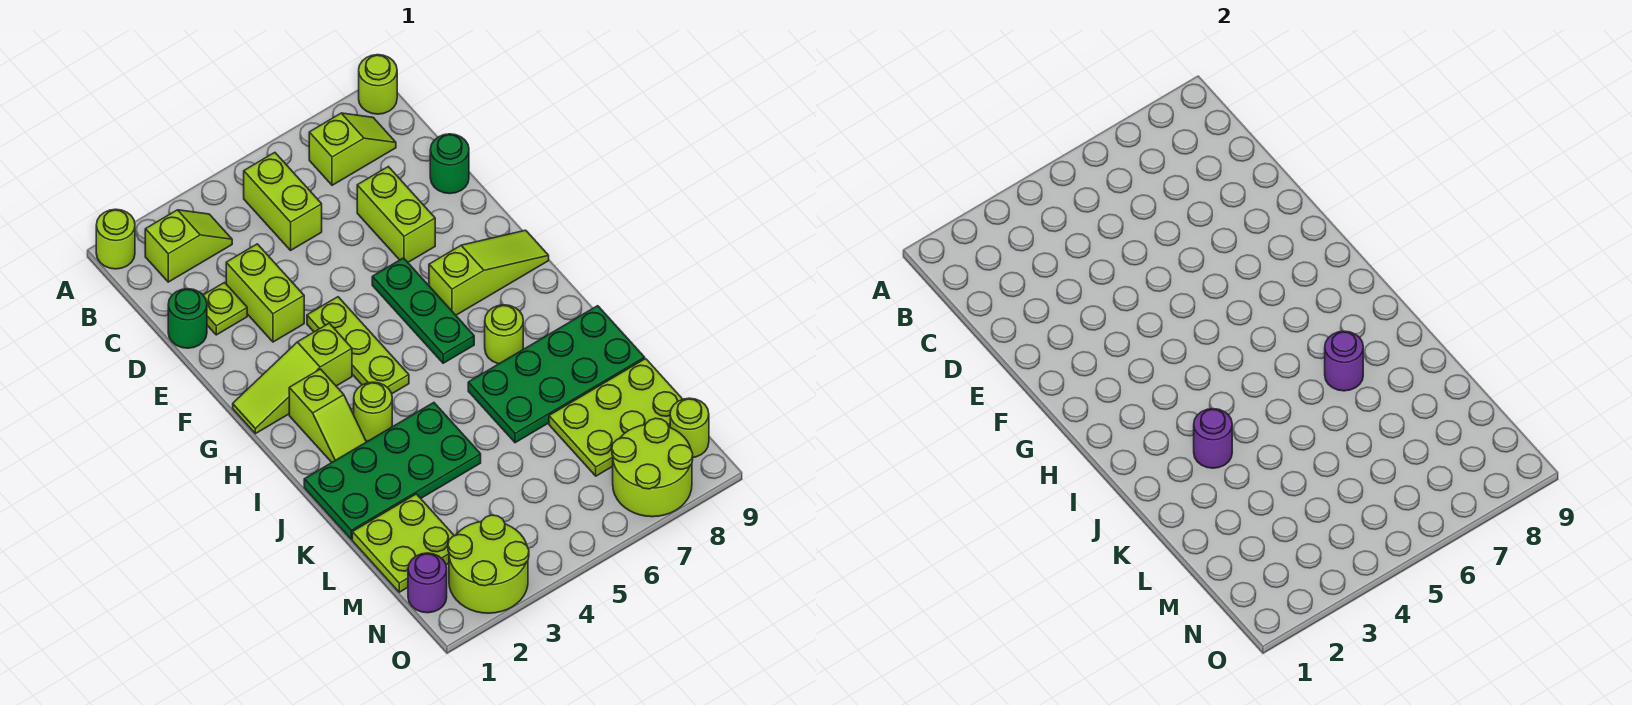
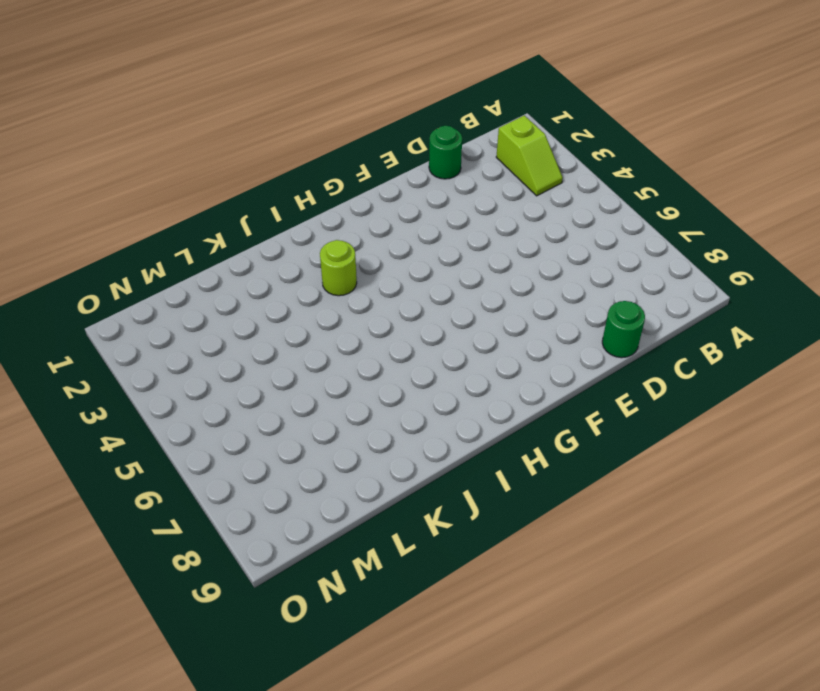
none -> lime round brick A1 level 1
none -> lime round brick A9 level 1
none -> lime brick B5:C5 level 1

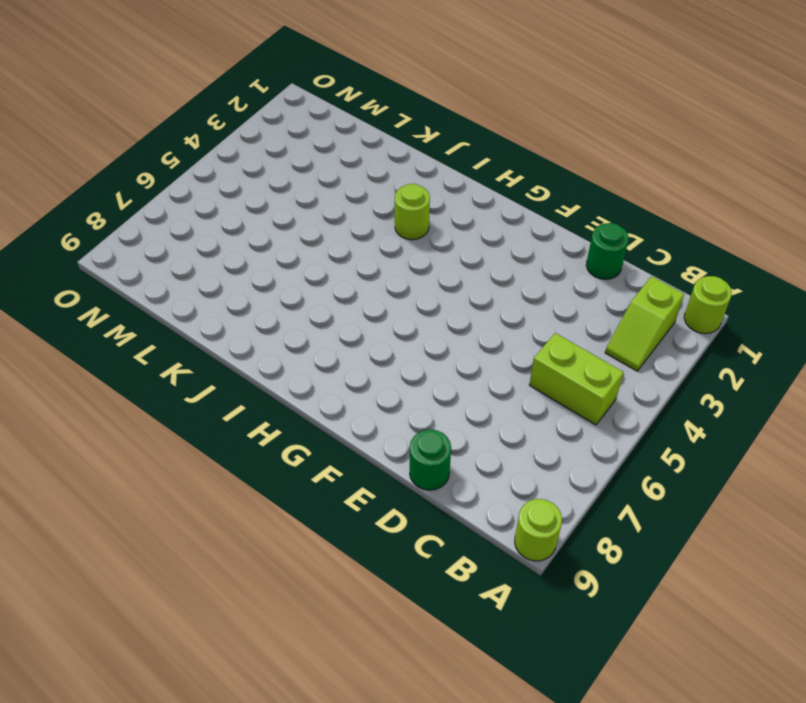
none -> lime slope B7:B8 level 1 top 7
none -> lime plate D2 level 1
none -> lime brick D3:E3 level 1

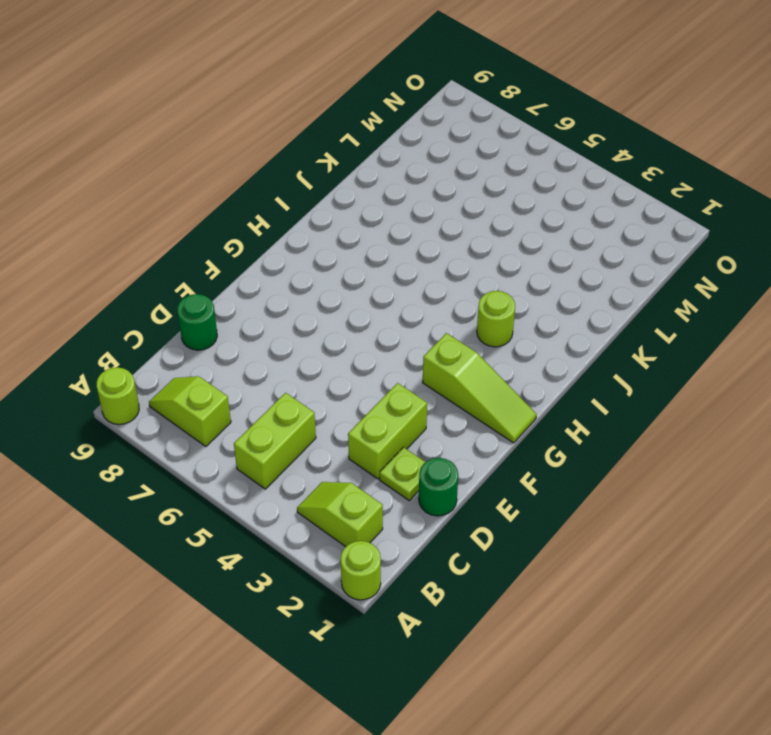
none -> lime brick D7:E7 level 1
none -> lime plate F4:H4 level 1
none -> green plate F6:H6 level 1

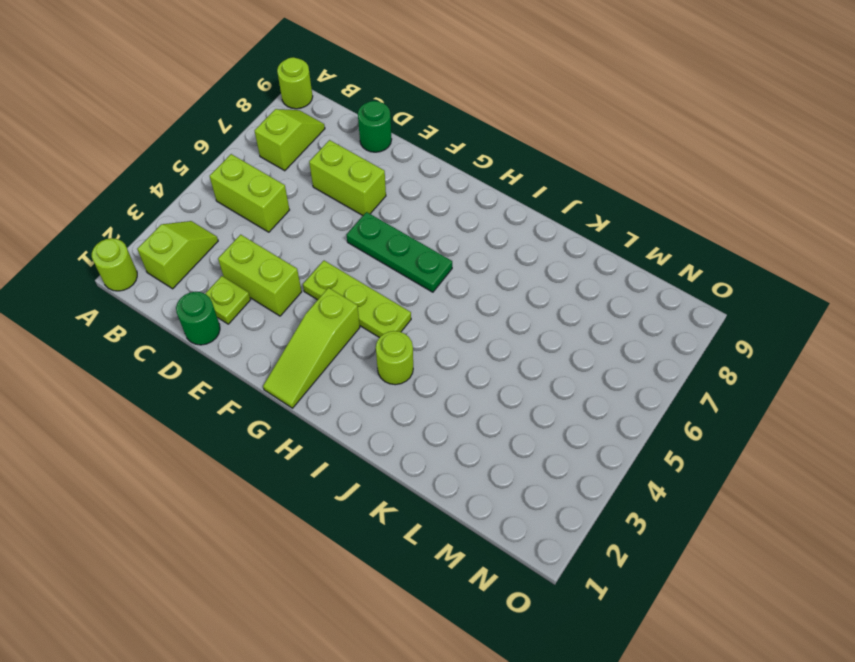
none -> lime slope G7:G9 level 1 top 7
none -> lime slope H2:I2 level 1 top H
none -> lime round brick I7 level 1

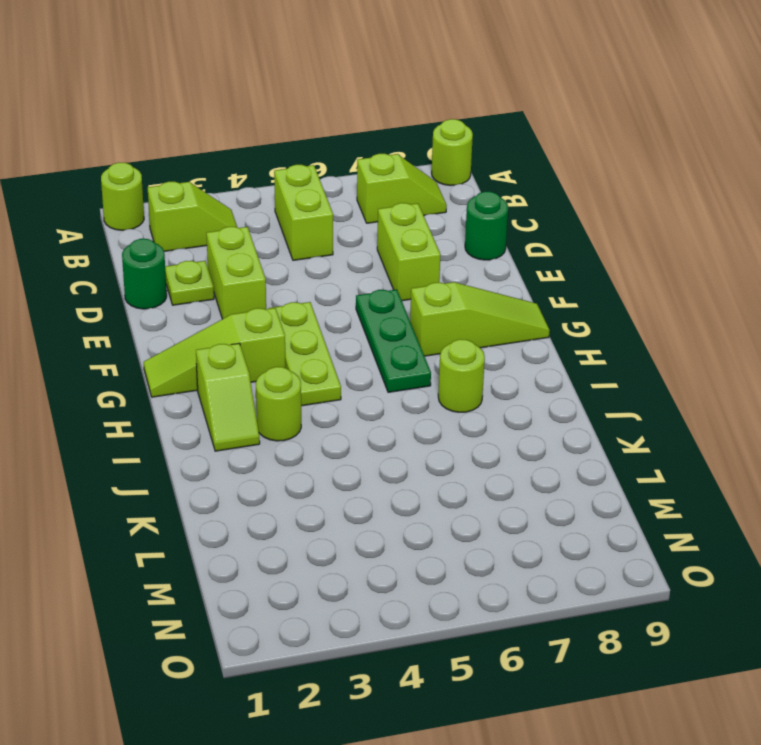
none -> green plate J1:K4 level 1
none -> green plate J6:K9 level 1
none -> lime plate L1:M2 level 1

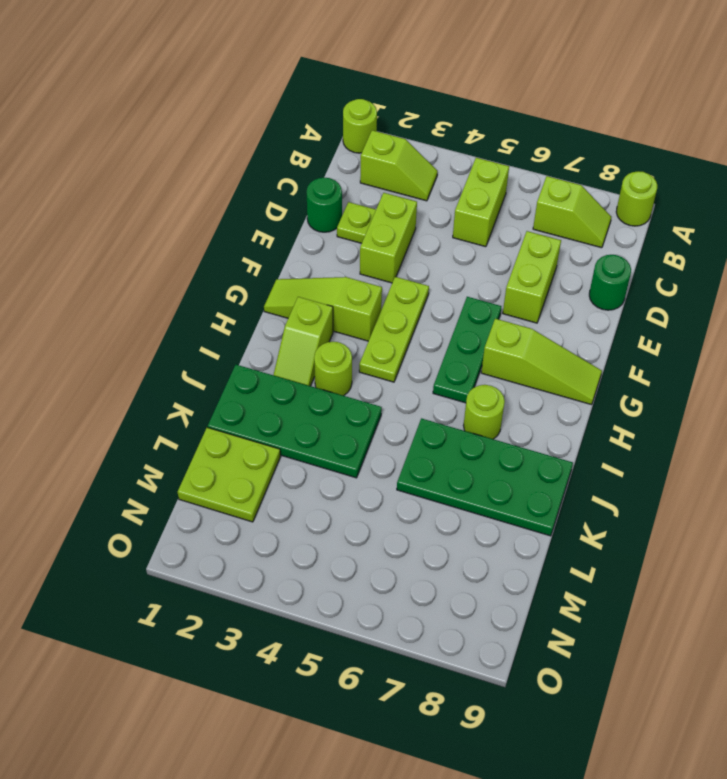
none -> lime plate L7:M9 level 1
none -> purple round brick N1 level 1
none -> lime round brick N2:O3 level 1

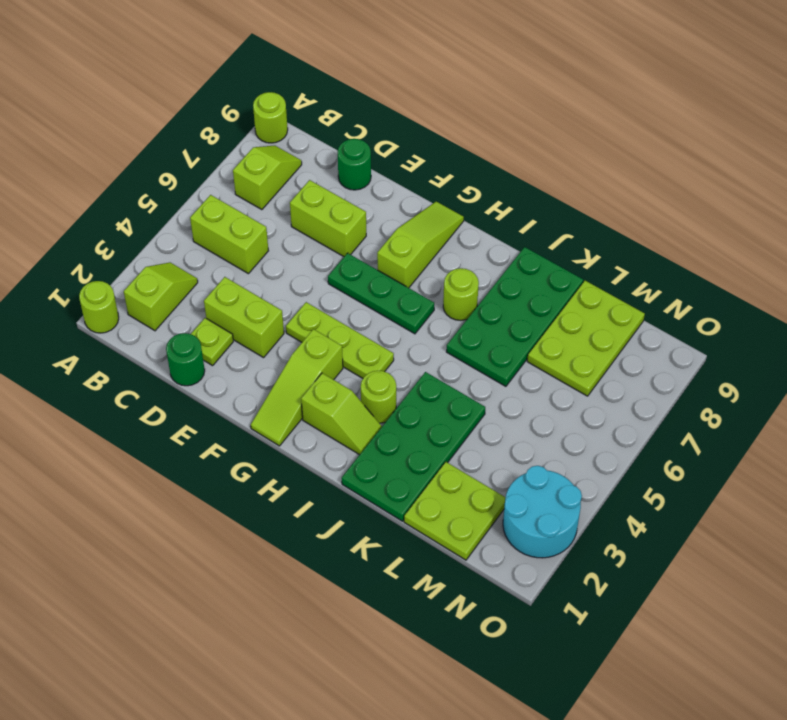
cyan round brick N2:O3 level 1 -> lime round brick N2:O3 level 1
none -> purple round brick N1 level 1
none -> lime round brick N7:O8 level 1
none -> lime round brick N9 level 1

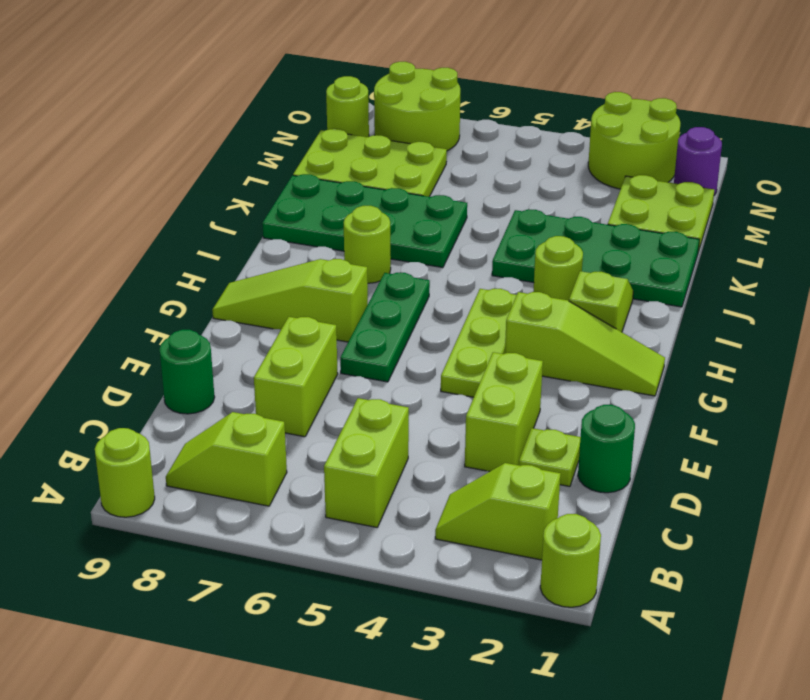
none -> purple round brick J3 level 2
none -> purple round brick J7 level 2

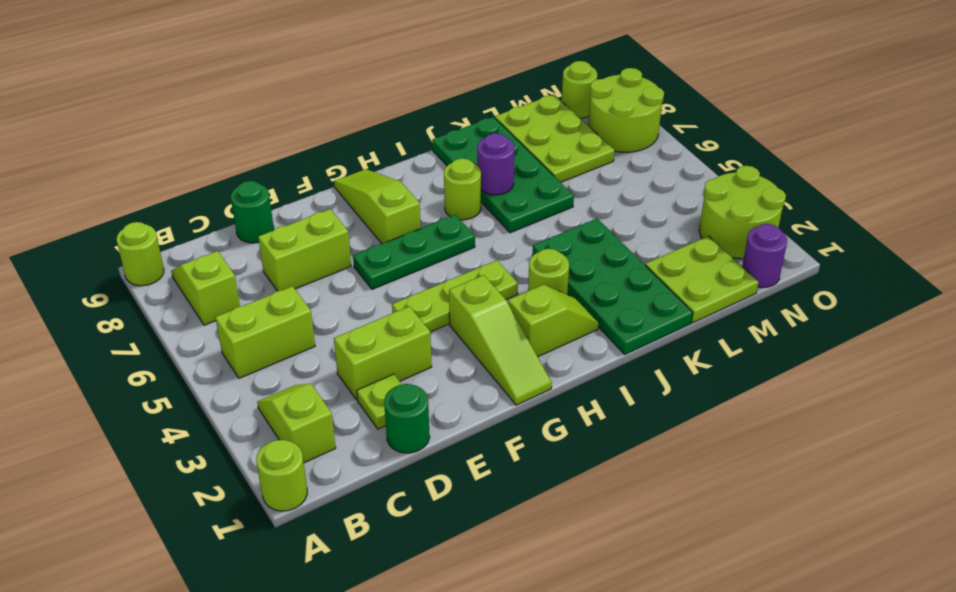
none -> purple round brick J3 level 2

